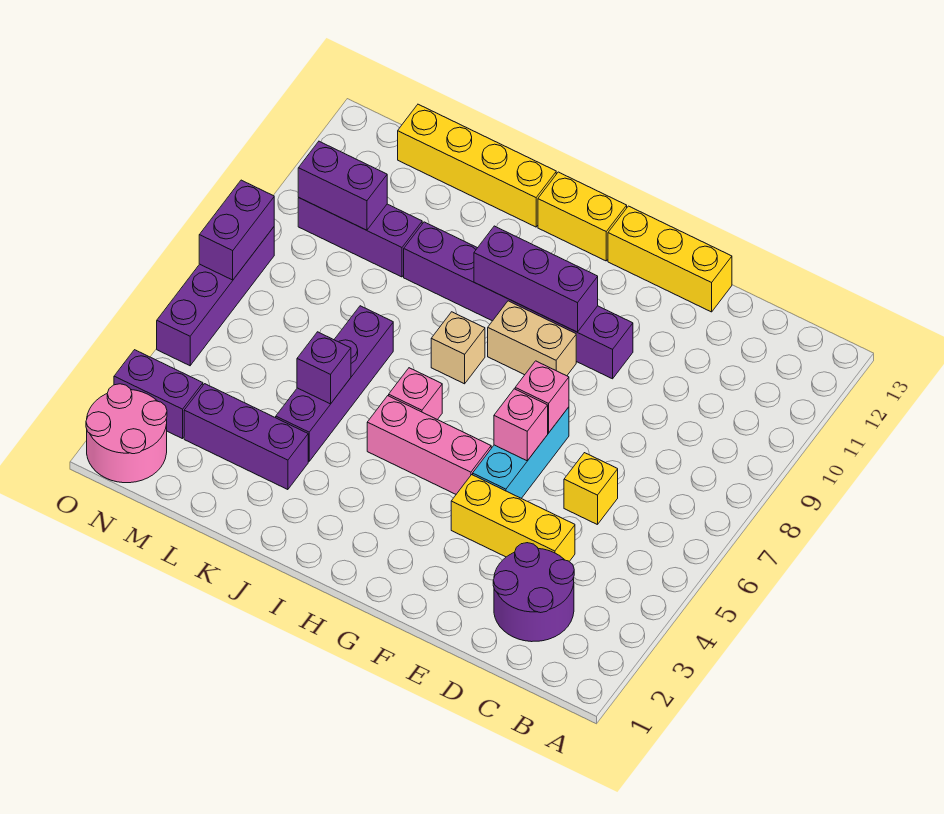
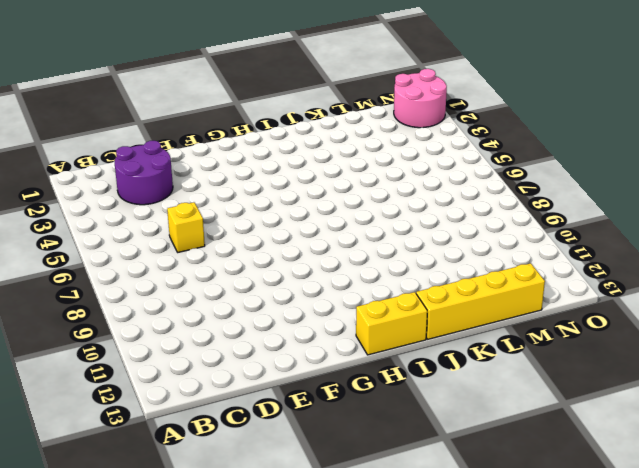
none -> yellow brick D4:F4 level 1
none -> yellow brick E13:G13 level 1
none -> cyan brick F5:F7 level 1

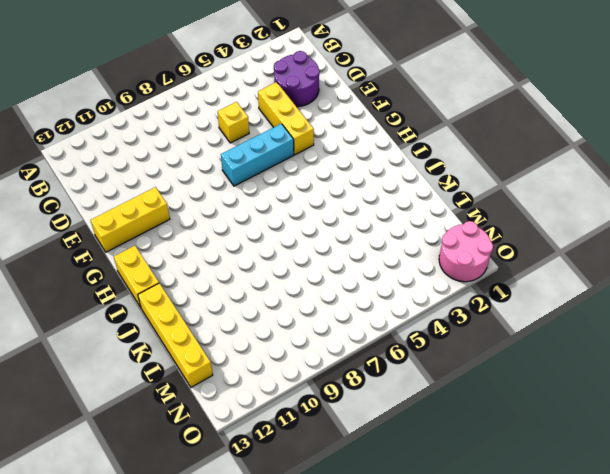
yellow brick F11:F13 level 1 -> yellow brick E13:G13 level 1
none -> purple brick F10:K10 level 1
none -> pink brick G5:I5 level 1
none -> tan brick G9:H9 level 1

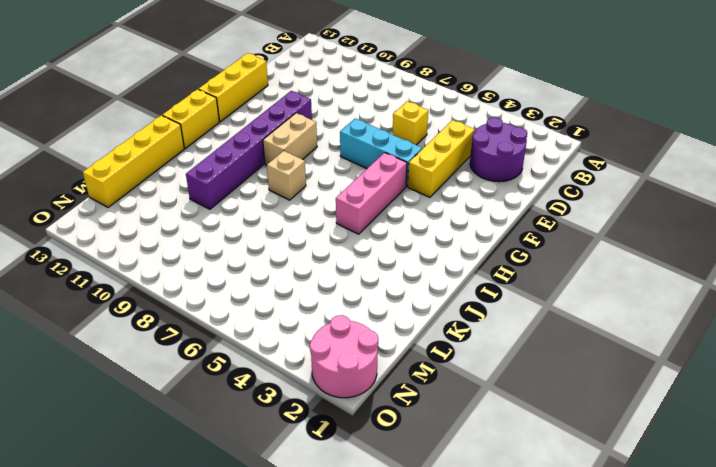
none -> pink brick I6 level 1
none -> purple brick K3:M3 level 1
none -> purple brick K4:K7 level 1

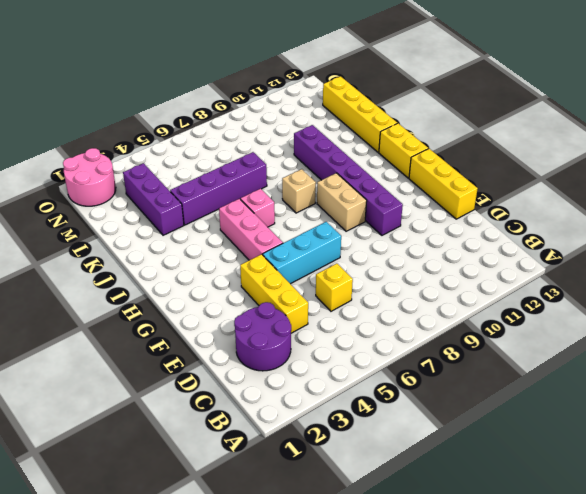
none -> purple brick L10:N10 level 1
none -> purple brick N3:O3 level 1
none -> purple brick O5:O8 level 1

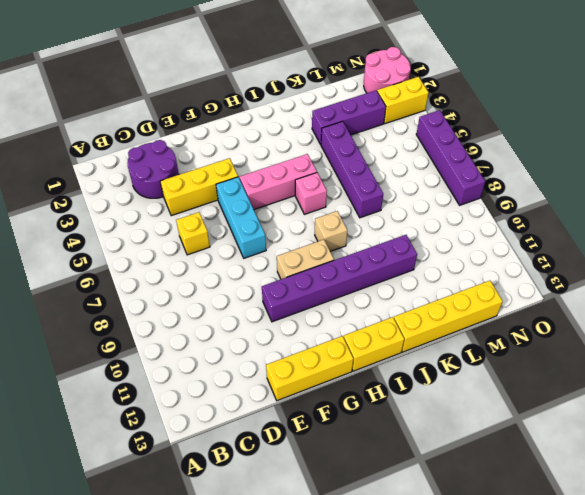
yellow brick N3:O3 level 1 -> purple brick N3:O3 level 1
none -> purple brick L10:N10 level 1
none -> pink brick F6 level 2
none -> pink brick F7 level 2

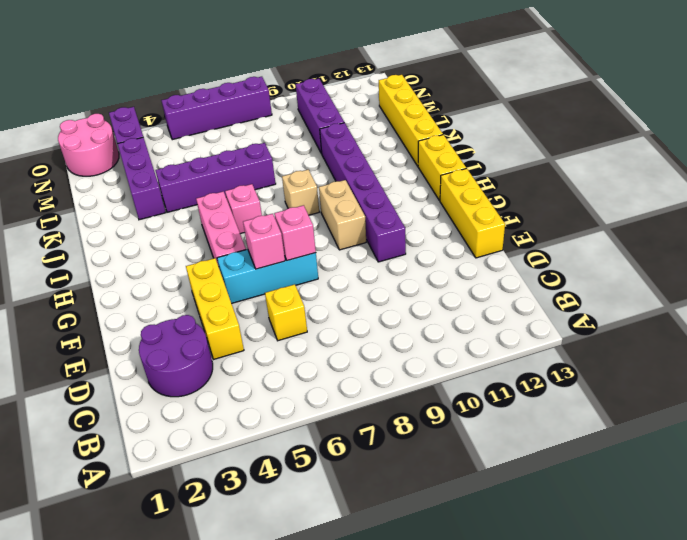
none -> purple brick G10:I10 level 2
none -> purple brick K5 level 2
none -> purple brick M10:N10 level 2

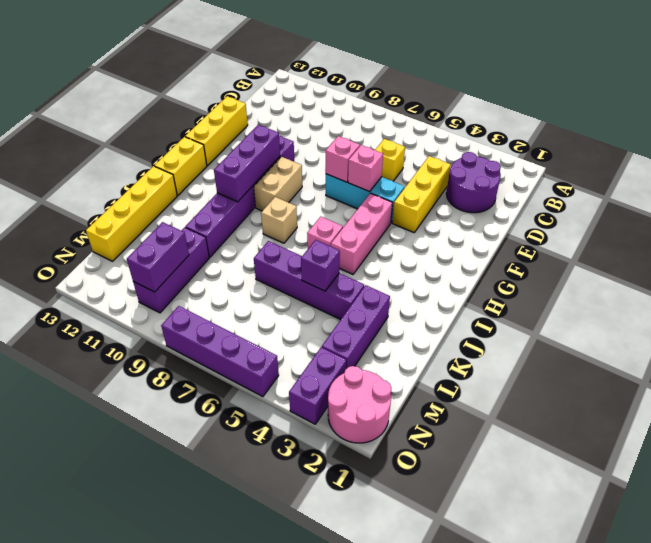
none -> purple brick O7:O8 level 2

